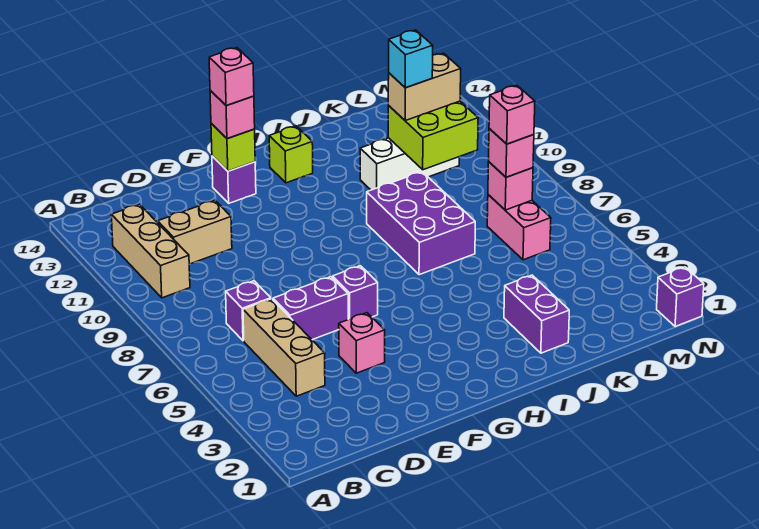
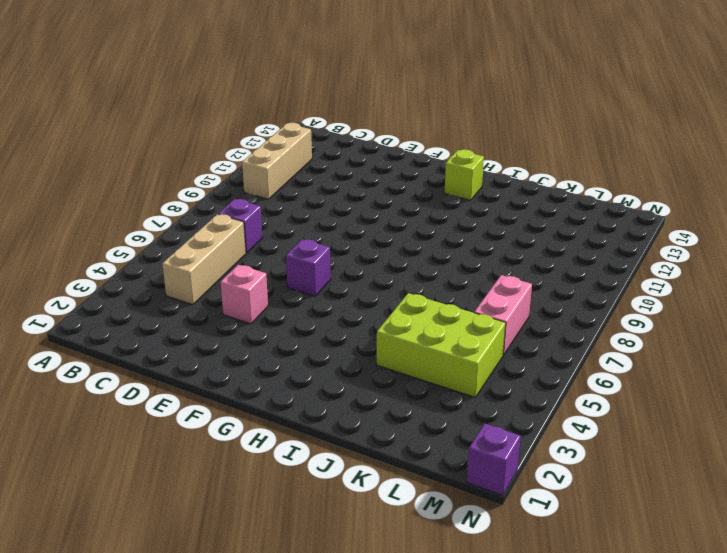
lime brick J4:L5 level 1 -> none
none -> tan brick C11:D11 level 1
none -> purple brick D6:E6 level 1
none -> purple brick F13 level 1

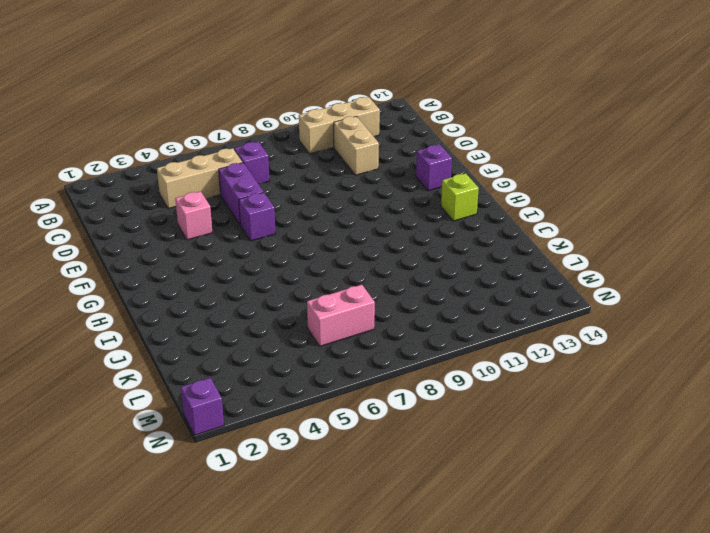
none -> purple brick I7:J9 level 1
none -> purple brick J2:J3 level 1
none -> white brick J11:L11 level 1

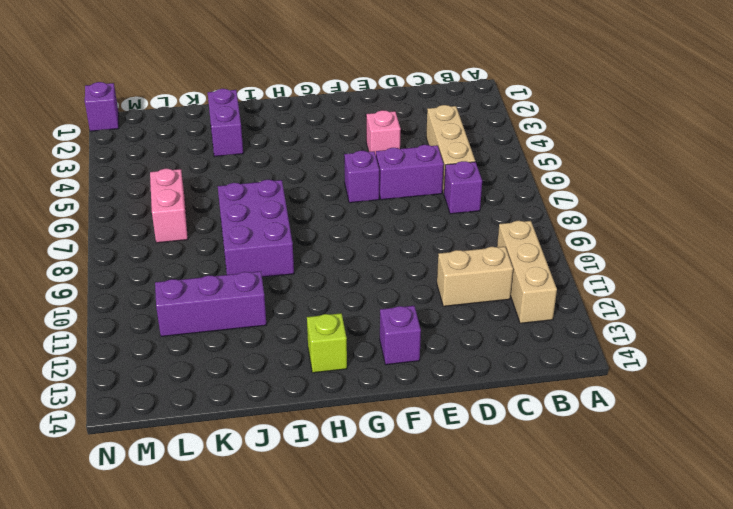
purple brick J11:L11 level 1 -> white brick J11:L11 level 1
none -> lime brick F13 level 2
none -> lime brick K10:L11 level 2
none -> pink brick L7 level 2

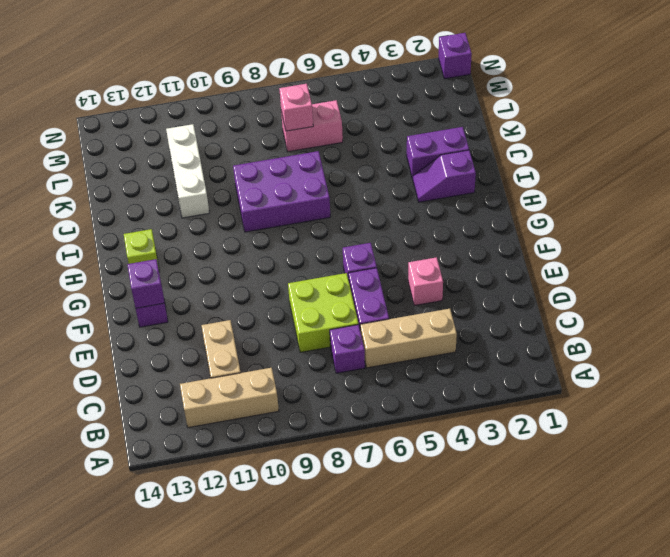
lime brick D7:E8 level 1 -> lime brick K10:L11 level 2
purple brick F13 level 2 -> lime brick F13 level 2
purple slope I2:I3 level 1 top 2 -> none
none -> pink brick F13 level 3
none -> tan brick K11:L11 level 3
none -> pink brick L7 level 3

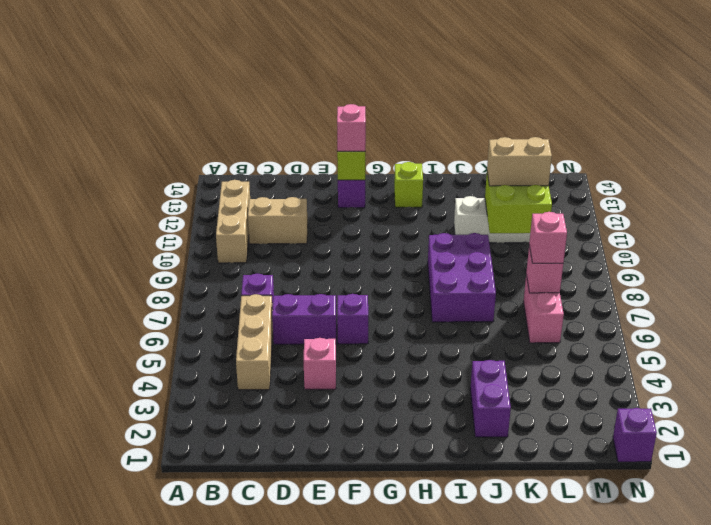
none -> pink brick F13 level 4
none -> cyan brick K11 level 4
none -> pink brick L7 level 4

